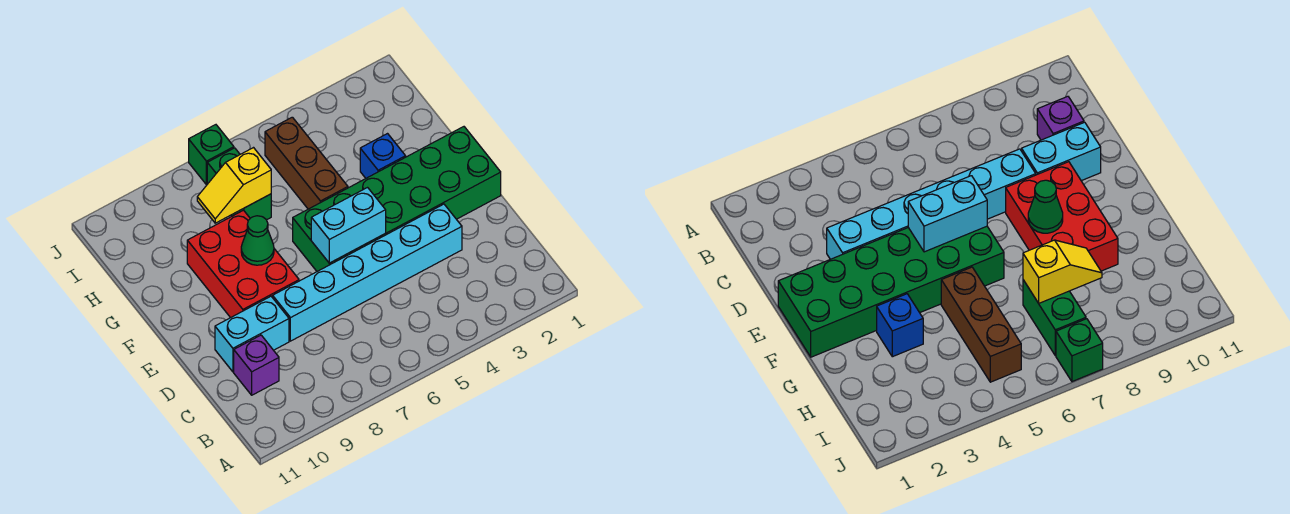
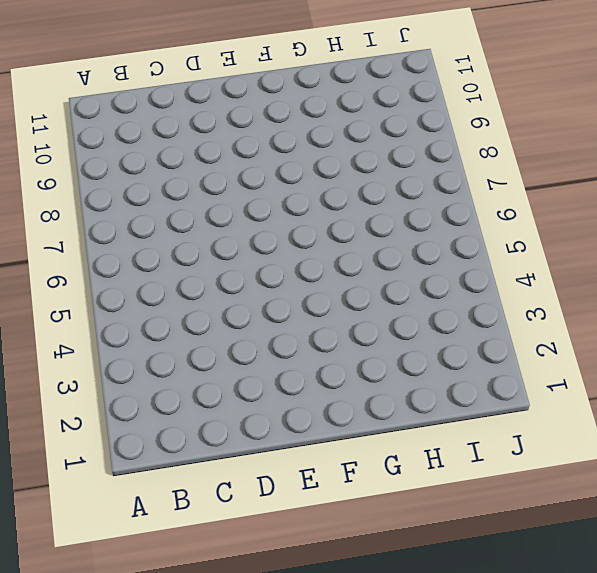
none -> purple brick C10 level 1
none -> cyan brick D3:D8 level 1
none -> cyan brick D9:D10 level 1

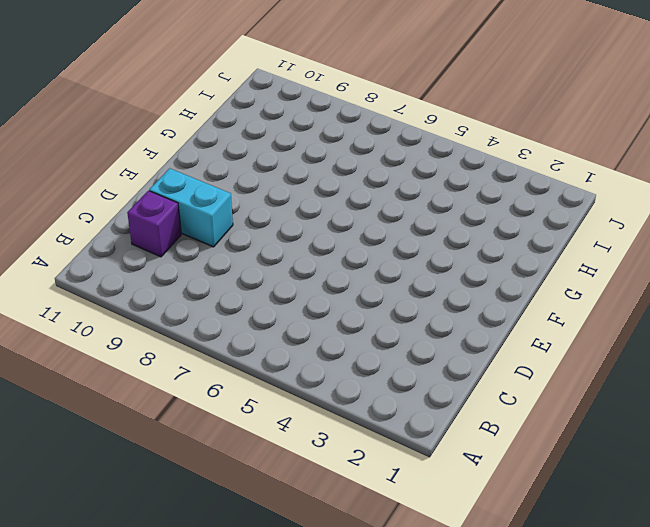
none -> cyan brick D3:D8 level 1
none -> green brick E1:F6 level 1
none -> red brick E8:G9 level 1

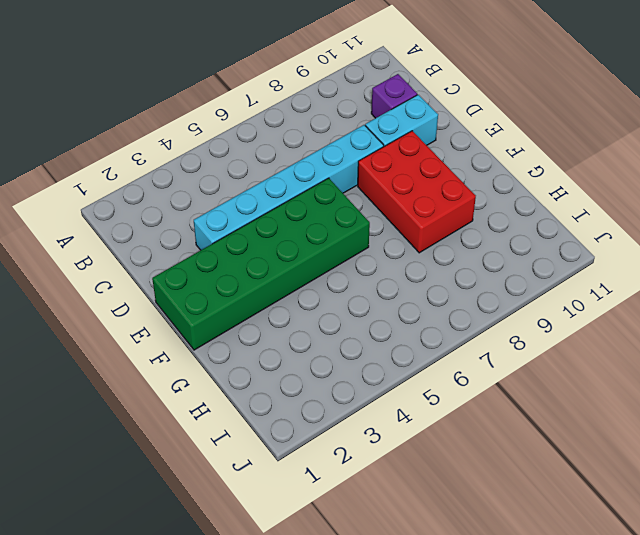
none -> blue brick G3 level 1
none -> brown brick G5:I5 level 1
none -> green brick H7:I7 level 1

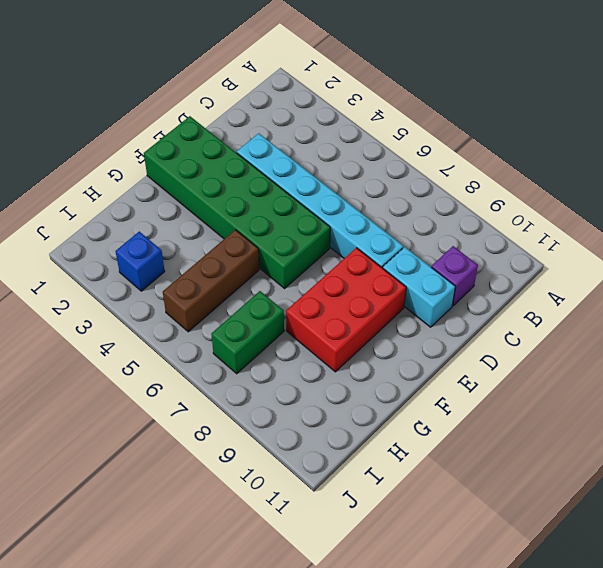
blue brick I3 level 1 -> blue brick G3 level 1
none -> green brick J7 level 1
none -> cyan brick E5:E6 level 2
none -> green cone F8 level 2

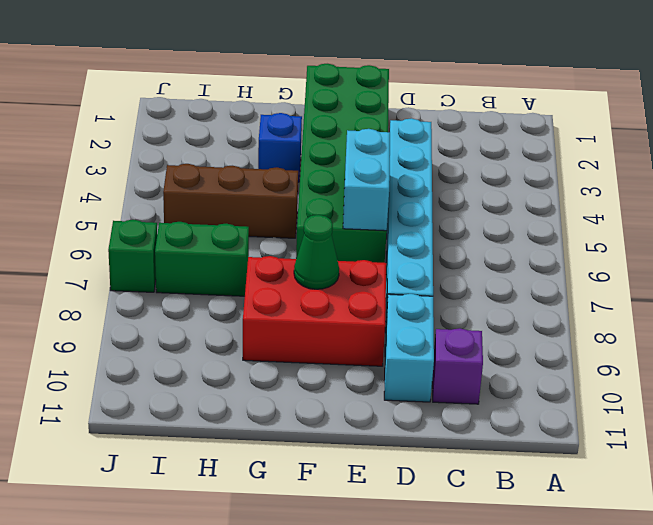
none -> yellow slope H7:H8 level 2 top 7

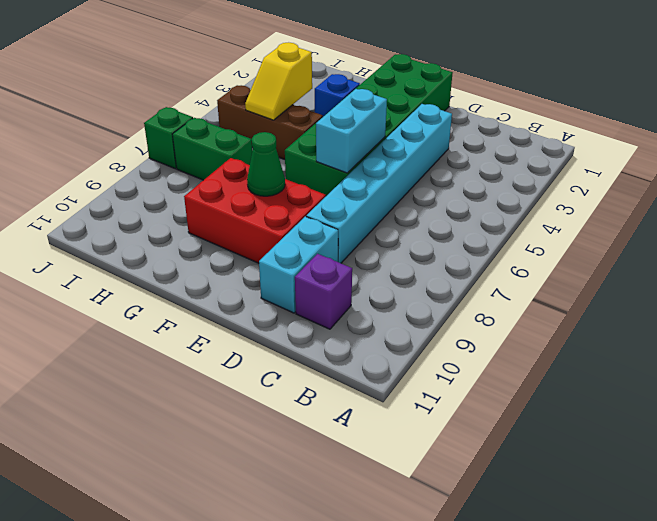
yellow slope H4:H5 level 2 top 4 -> yellow slope H7:H8 level 2 top 7

